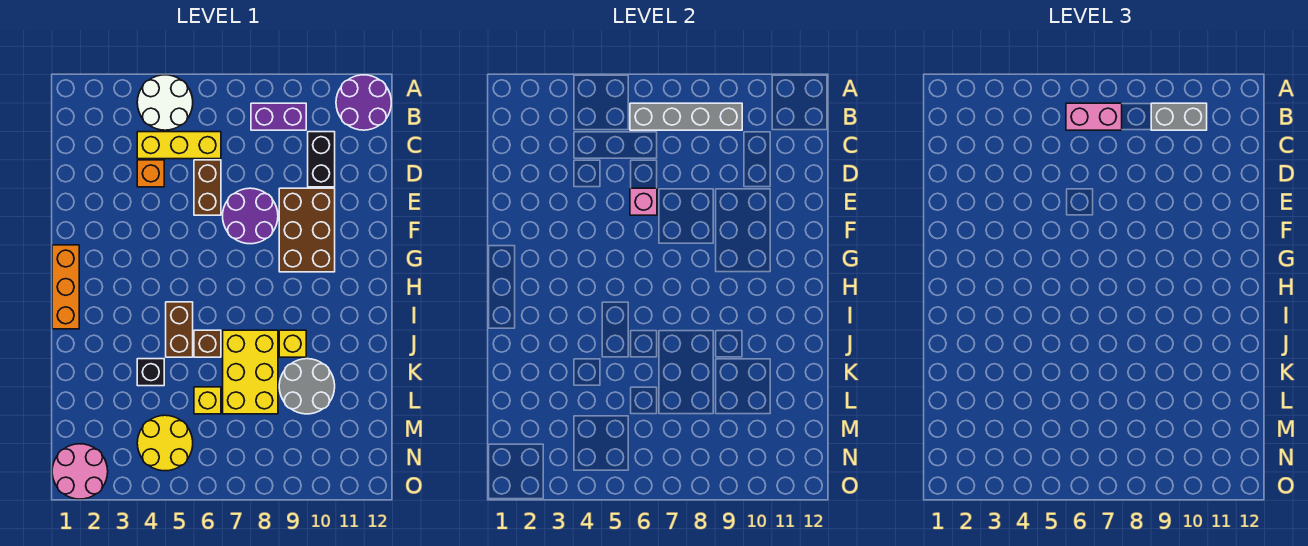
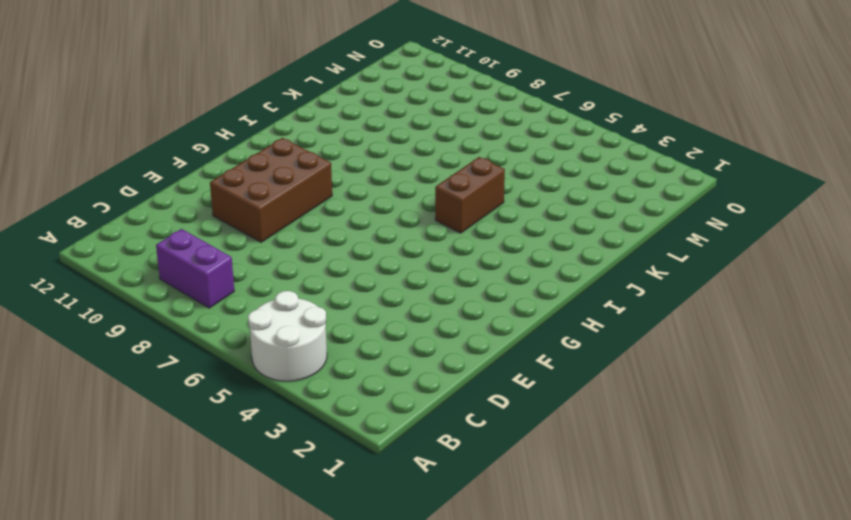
none -> purple round brick A11:B12 level 1
none -> yellow brick C4:C6 level 1
none -> black brick C10:D10 level 1

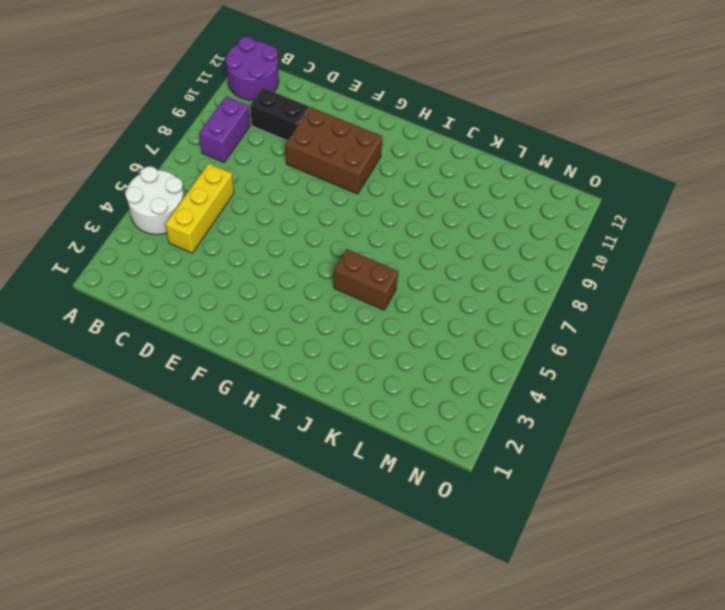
none -> orange brick D4 level 1
none -> brown brick D6:E6 level 1
none -> purple round brick E7:F8 level 1

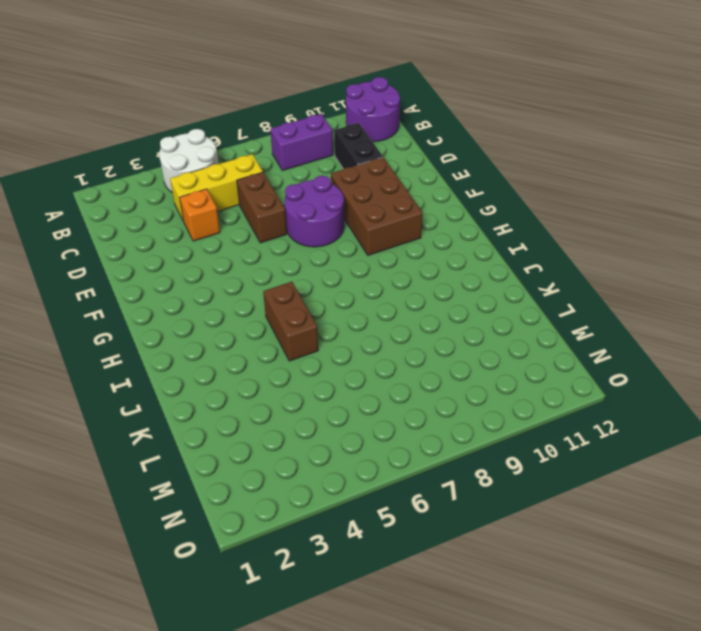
none -> orange brick G1:I1 level 1
none -> brown brick J6 level 1
none -> yellow brick J7:L8 level 1

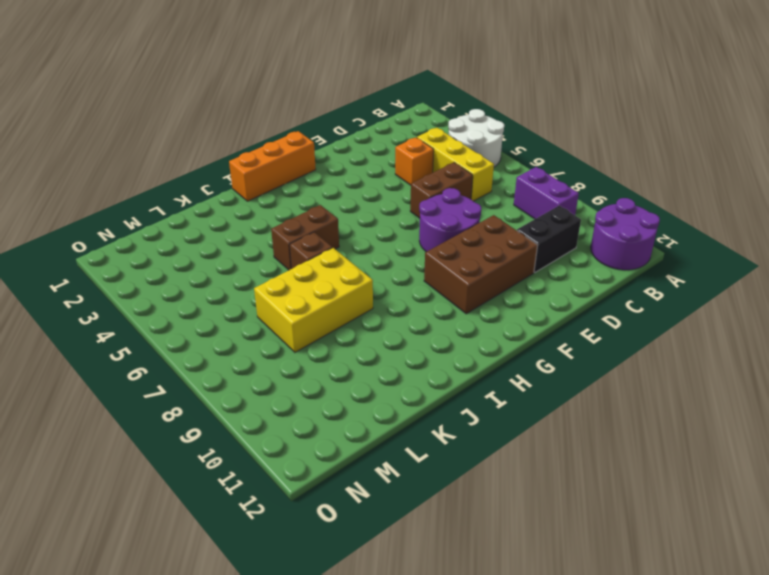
none -> yellow brick J9 level 1
none -> black brick K4 level 1
none -> grey round brick K9:L10 level 1

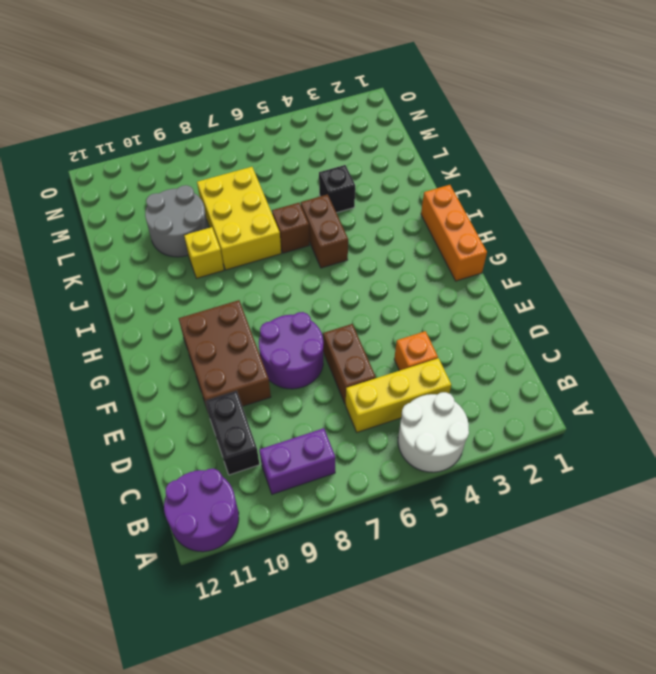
none -> yellow brick L6 level 1
none -> yellow round brick M4:N5 level 1
none -> pink round brick N1:O2 level 1

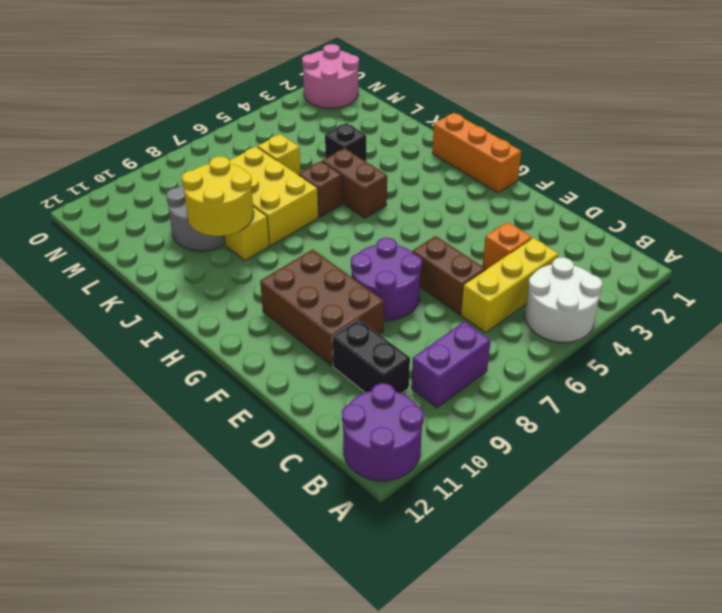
yellow round brick J9:K10 level 2 -> yellow round brick M4:N5 level 1
none -> grey brick B6:B9 level 2
none -> pink brick E6 level 2
none -> pink brick B6:B7 level 3

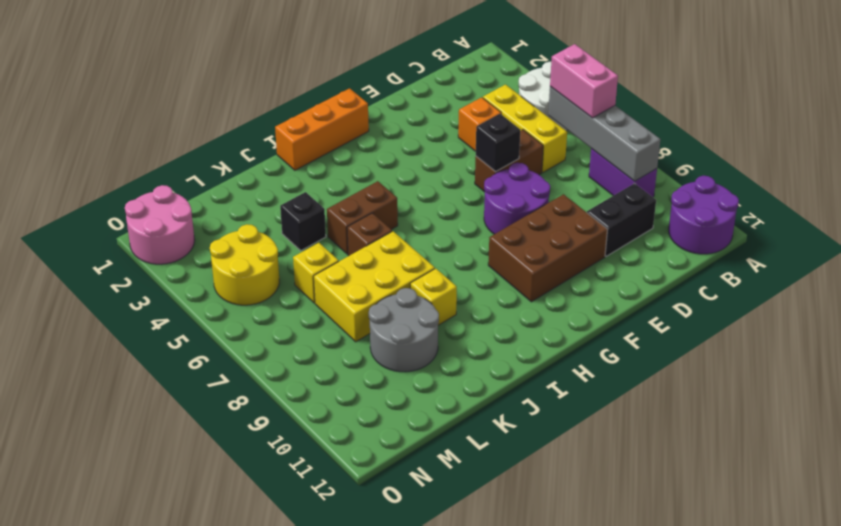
black brick E6 level 2 -> pink brick E6 level 2
none -> grey brick B9:B10 level 3

